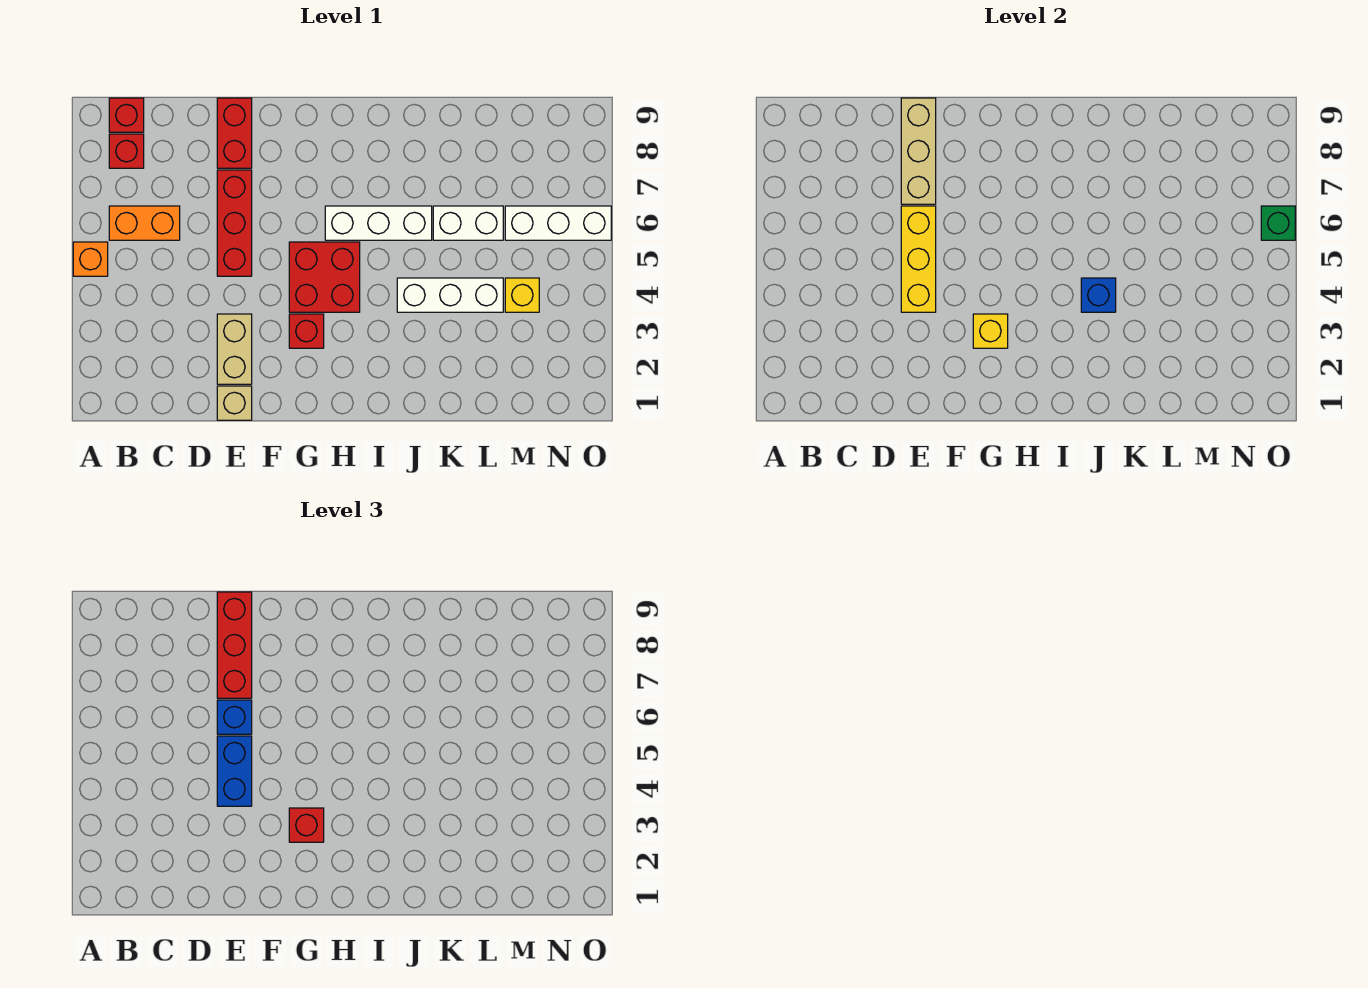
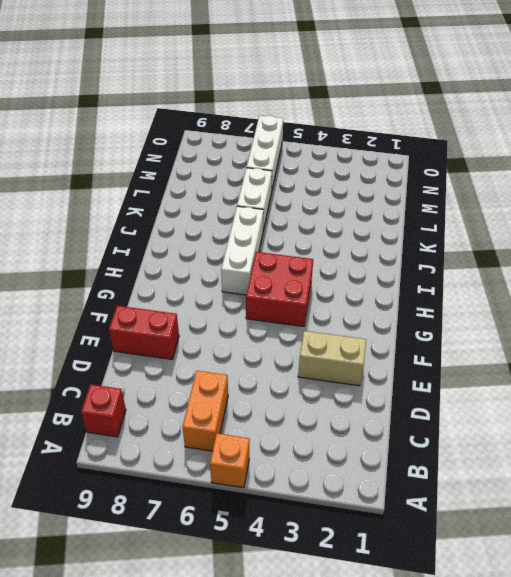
none -> red brick B8 level 1
none -> tan brick E1 level 1
none -> red brick E5:E7 level 1

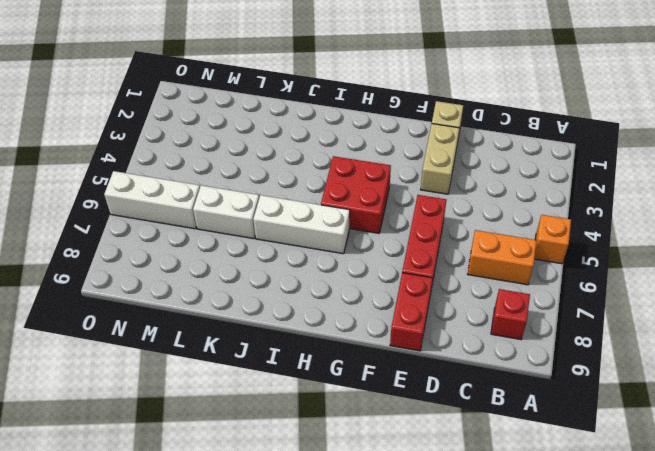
none -> red brick B9 level 1
none -> red brick G3 level 1
none -> white brick J4:L4 level 1

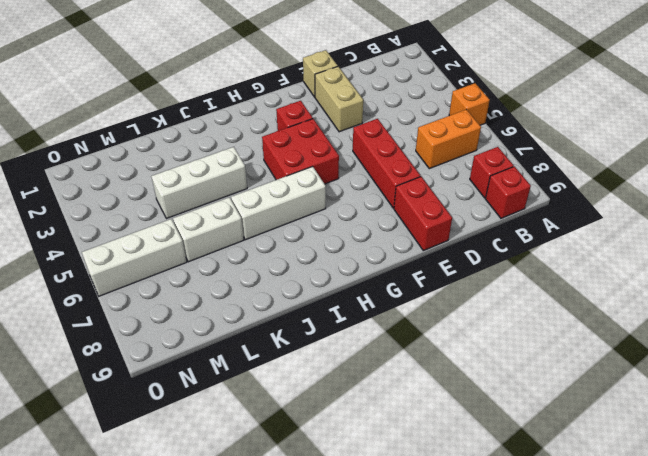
none -> yellow brick M4 level 1
none -> yellow brick E4:E6 level 2
none -> tan brick E7:E9 level 2

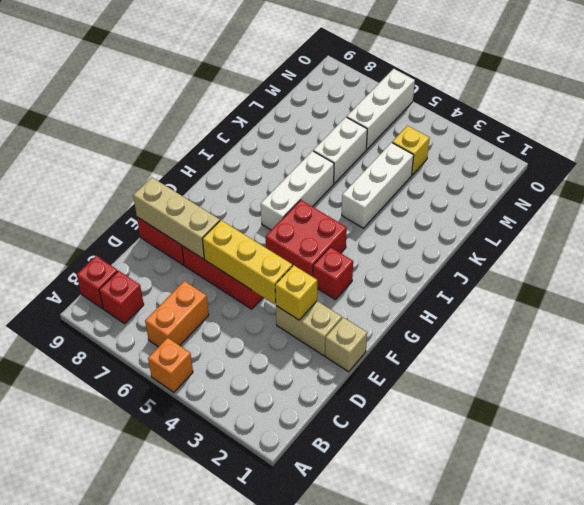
yellow brick E3 level 2 -> yellow brick G3 level 2
none -> blue brick J4 level 2
none -> green brick O6 level 2
none -> blue brick E4:E5 level 3

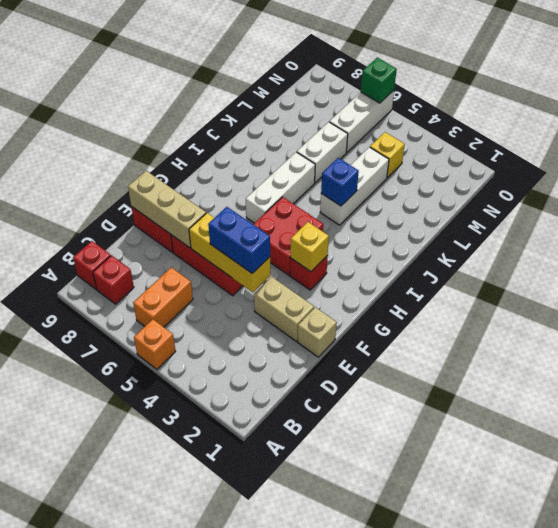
none -> blue brick E6 level 3
none -> red brick E7:E9 level 3
none -> red brick G3 level 3

